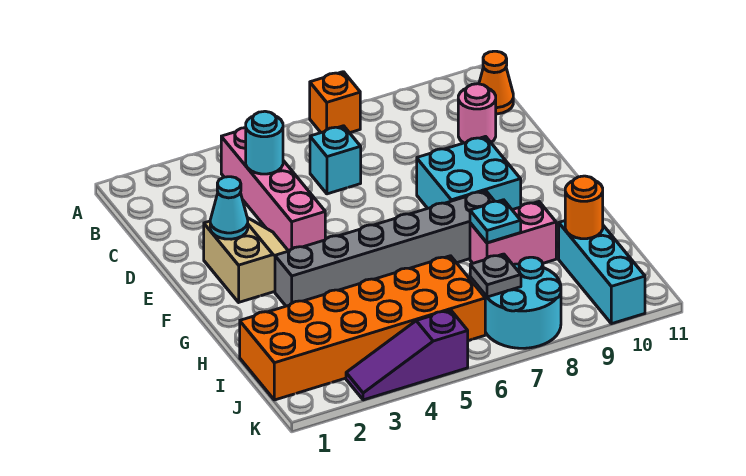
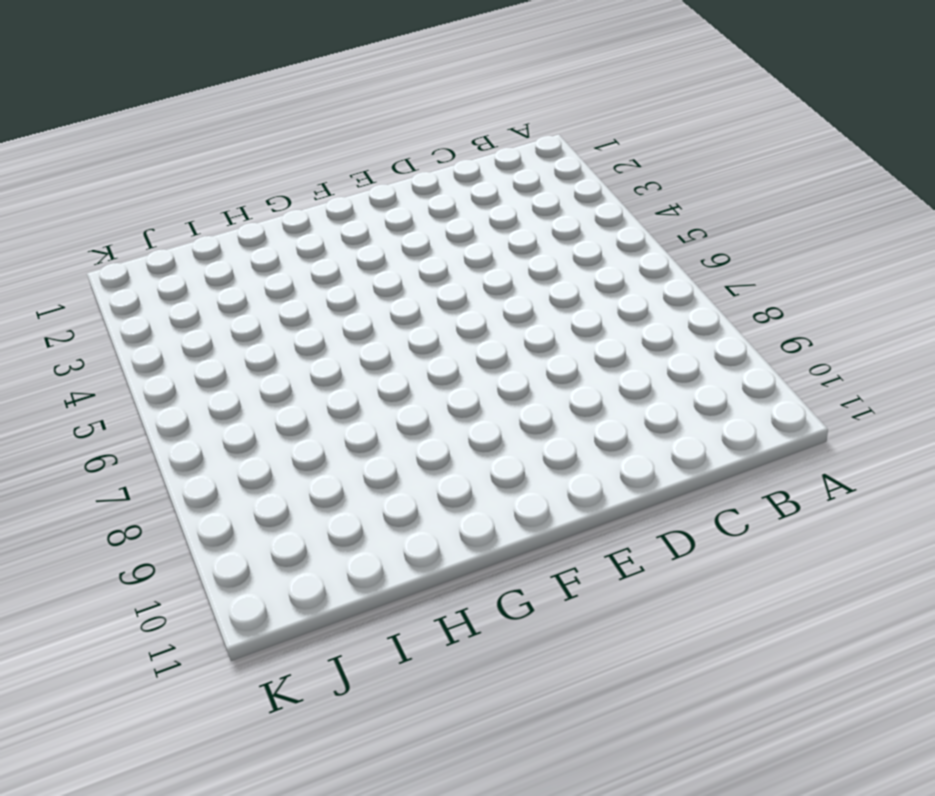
none -> orange brick A7 level 1
none -> pink brick B4:E4 level 1
none -> orange cone B11 level 1

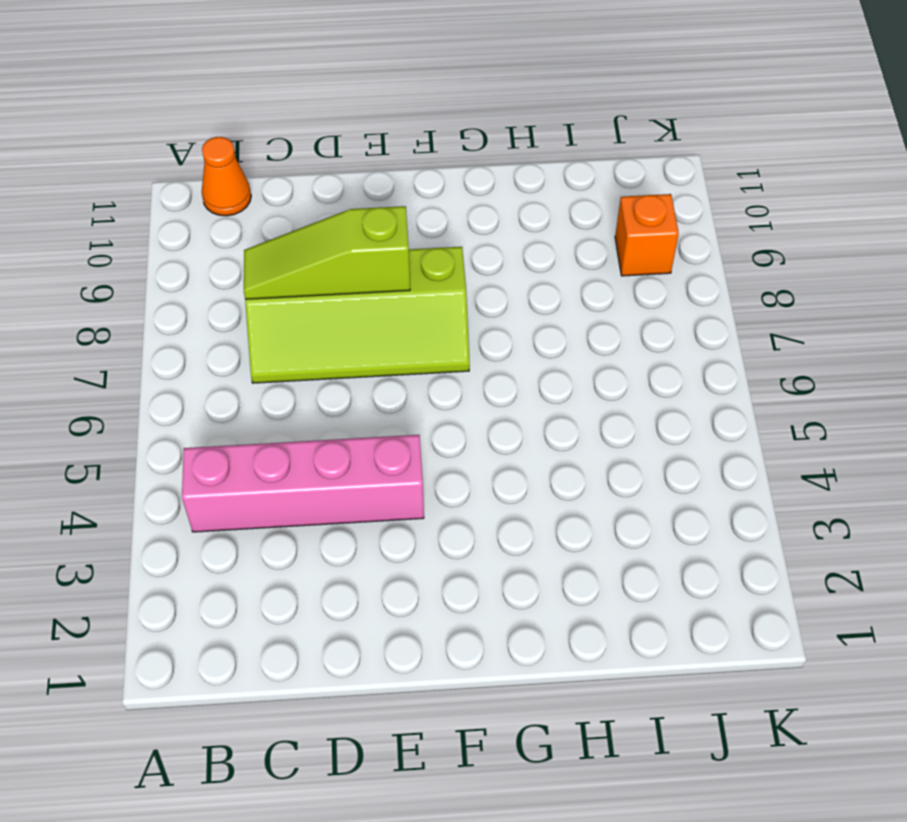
lime slope C7:F8 level 1 top 8 -> cyan brick E8:F9 level 1
lime slope C8:E8 level 2 top E -> none
orange brick J9 level 1 -> orange brick A7 level 1
none -> cyan brick C6 level 1
none -> pink round brick C10 level 1
none -> tan slope E2:F3 level 1 top 2

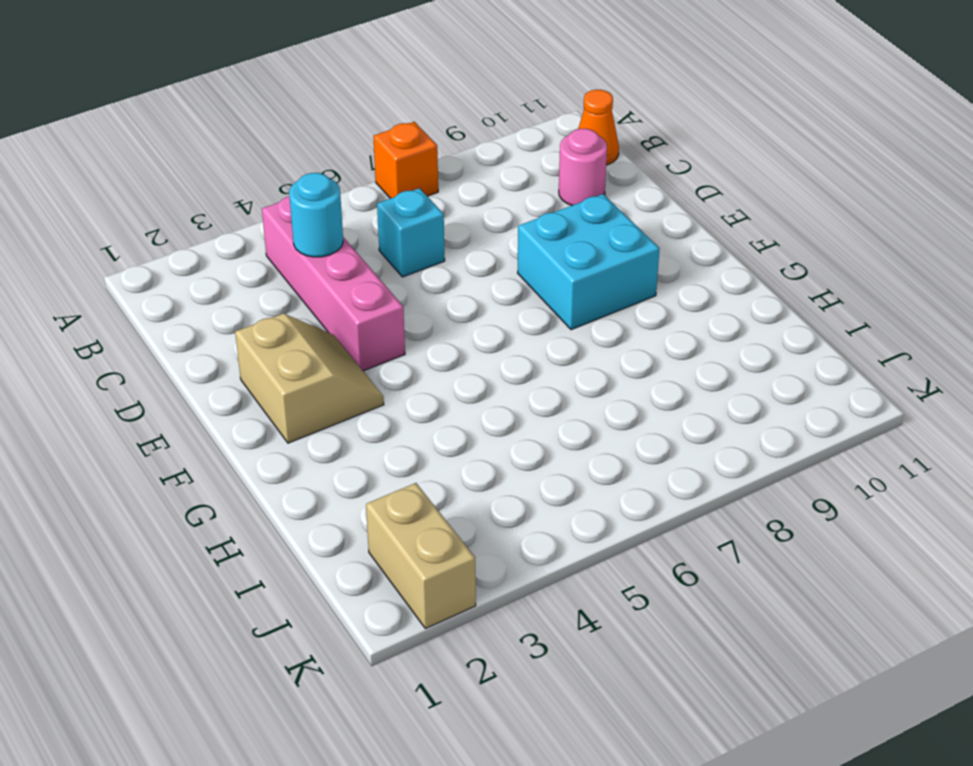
tan brick J2:K2 level 1 -> orange brick I1:J6 level 1
none -> grey brick G3:G8 level 1
none -> pink brick H8:H9 level 1
none -> cyan brick I10:K10 level 1

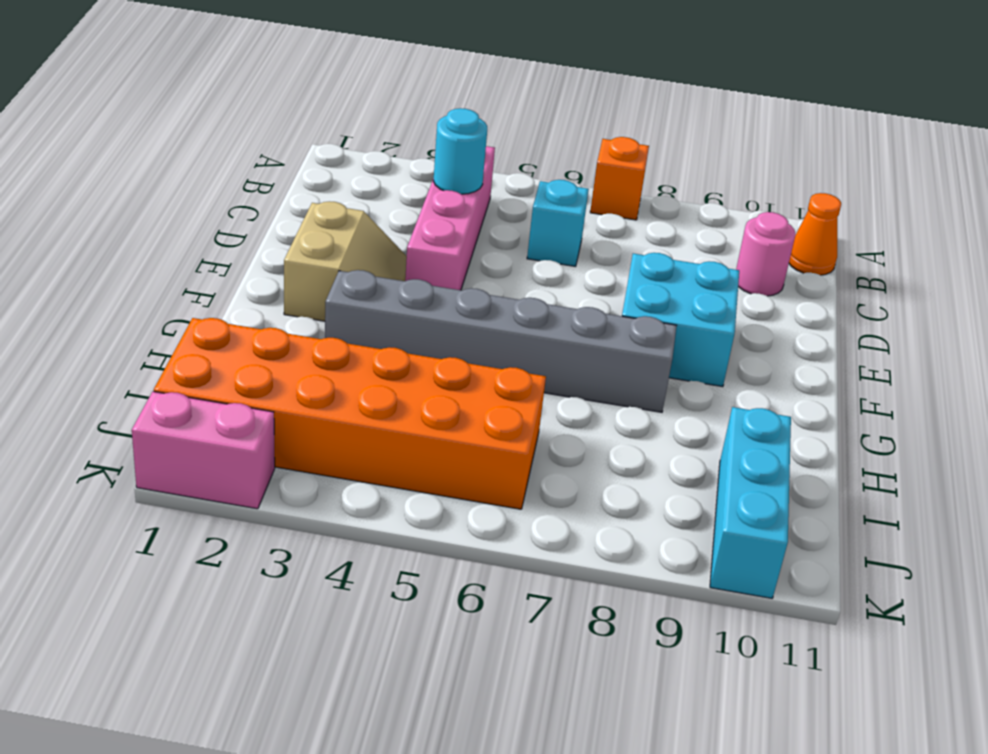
pink brick K1:K2 level 1 -> pink brick H8:H9 level 1
none -> cyan round brick J7:K8 level 1
none -> purple slope K3:K5 level 1 top 5
none -> cyan cone E2 level 2

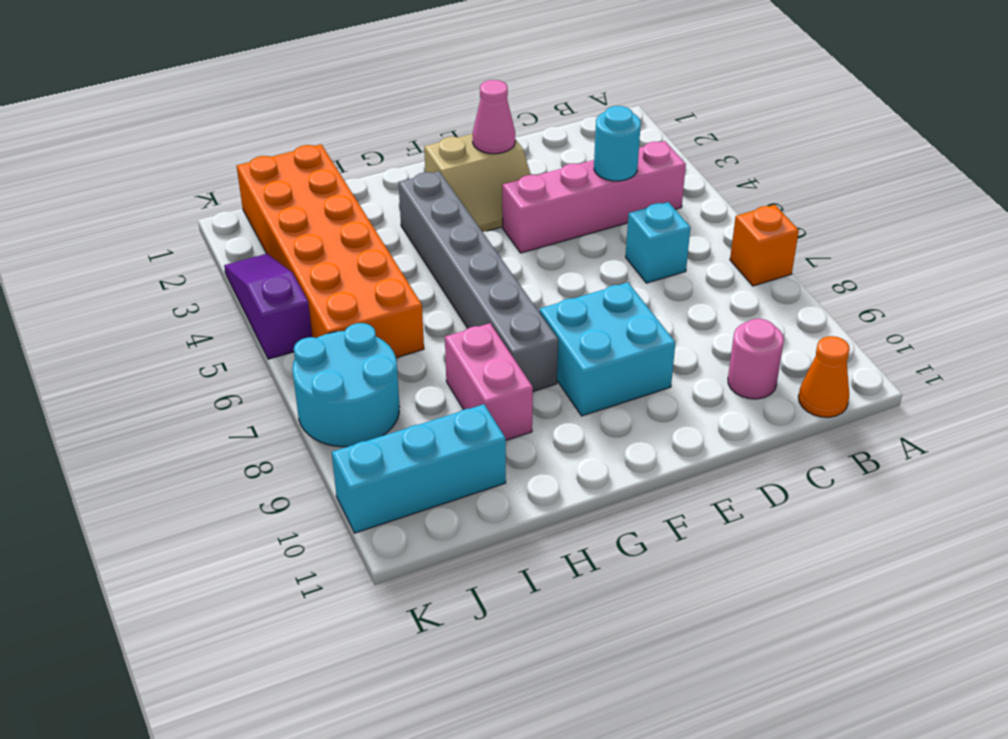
pink cone E2 level 2 -> cyan cone E2 level 2
none -> cyan plate H8 level 2
none -> orange round brick I10 level 2
none -> grey plate J7 level 2

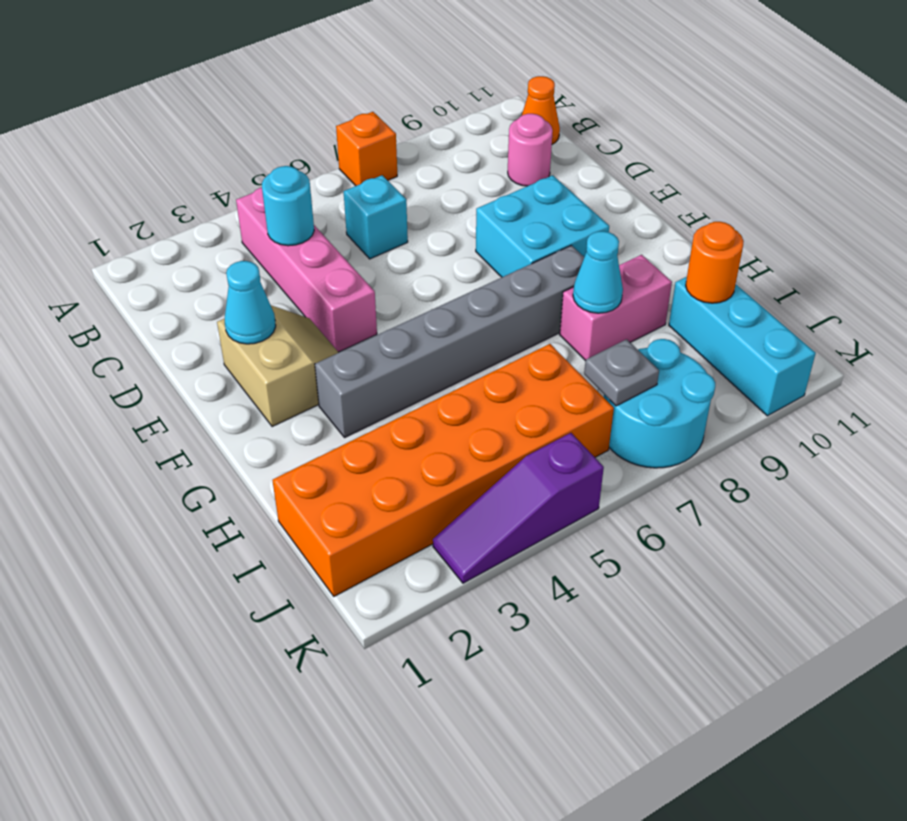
cyan cone H8 level 2 -> cyan plate H8 level 2

